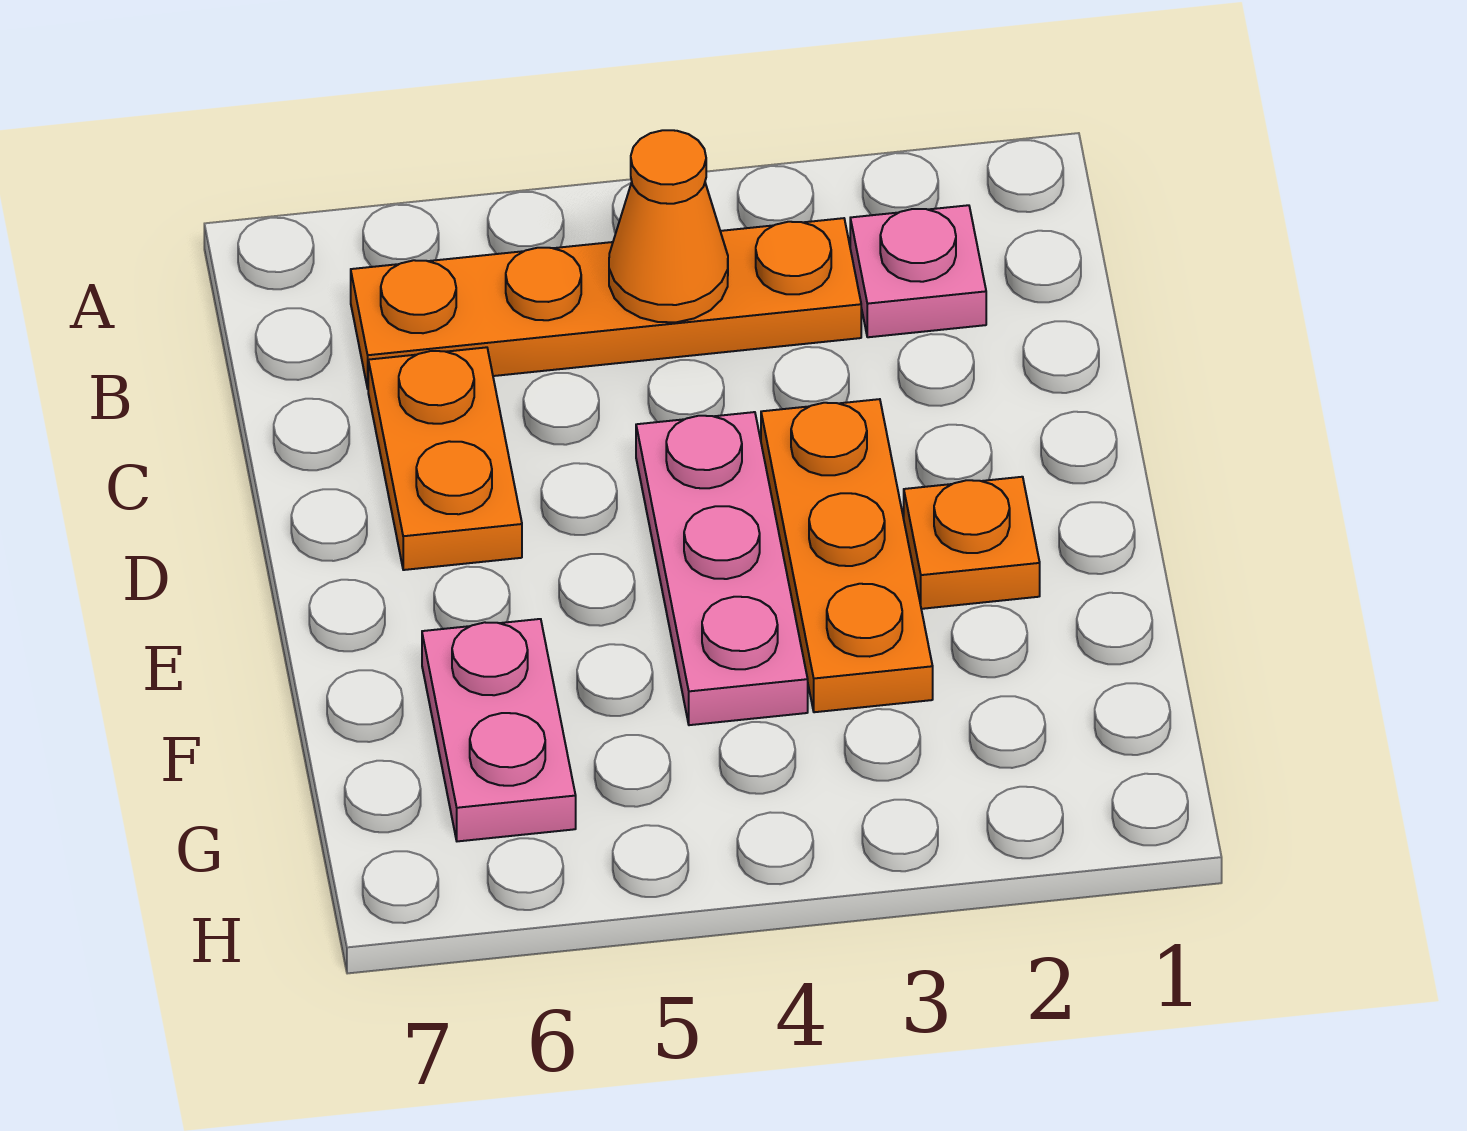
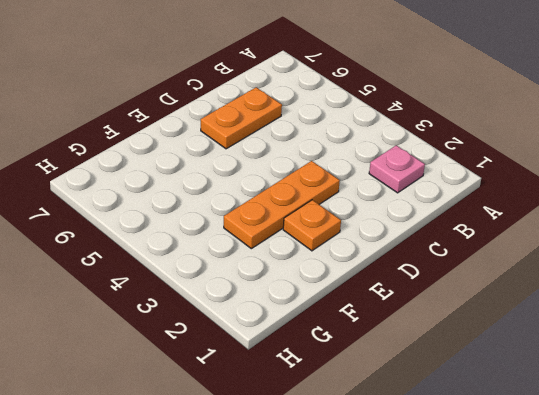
none -> orange plate B3:B6 level 1
none -> pink plate D4:F4 level 1

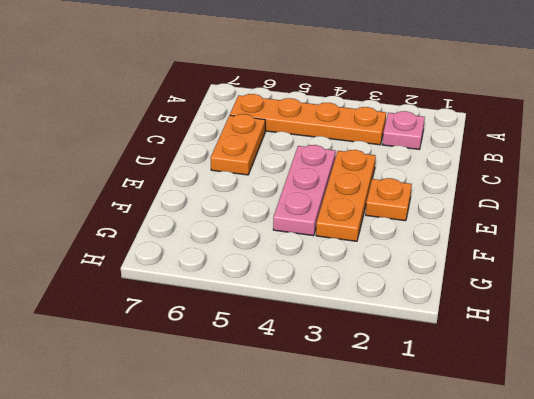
none -> pink plate F6:G6 level 1
none -> orange cone B4 level 2

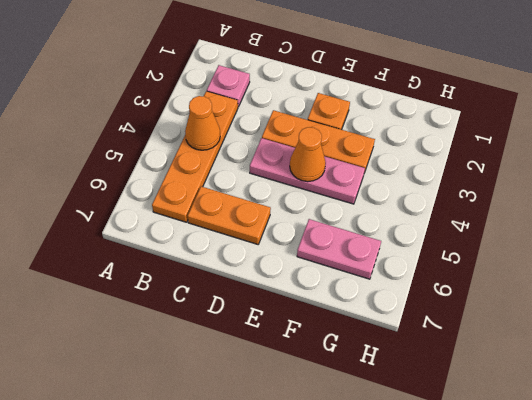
orange cone E4 level 2 -> none

